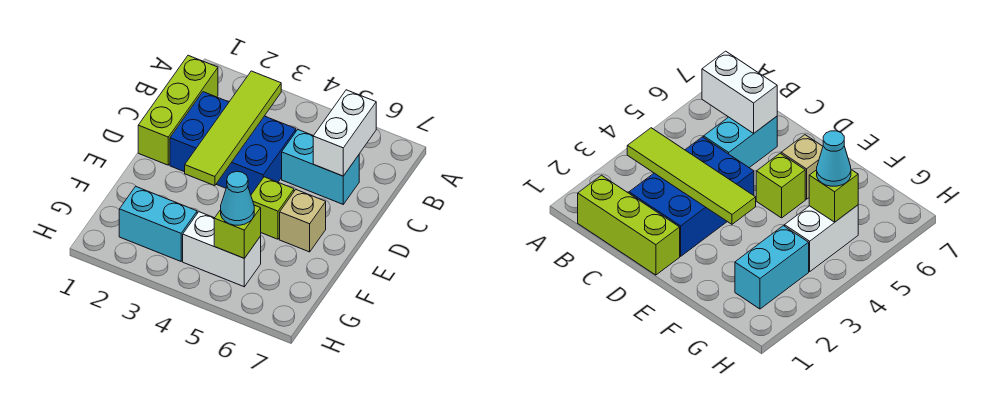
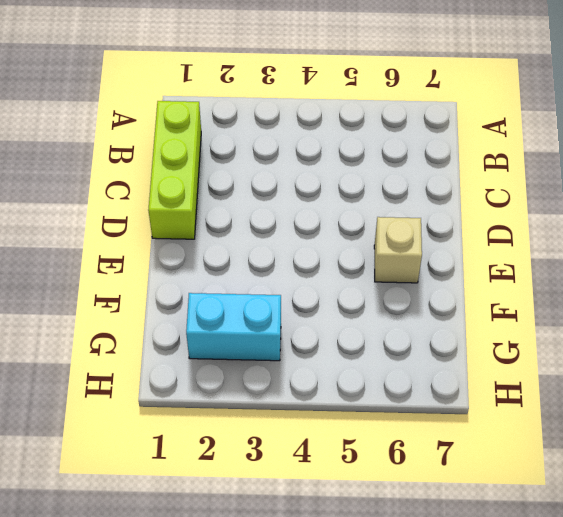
none -> blue brick C2:D4 level 1
none -> cyan brick C5:C6 level 1

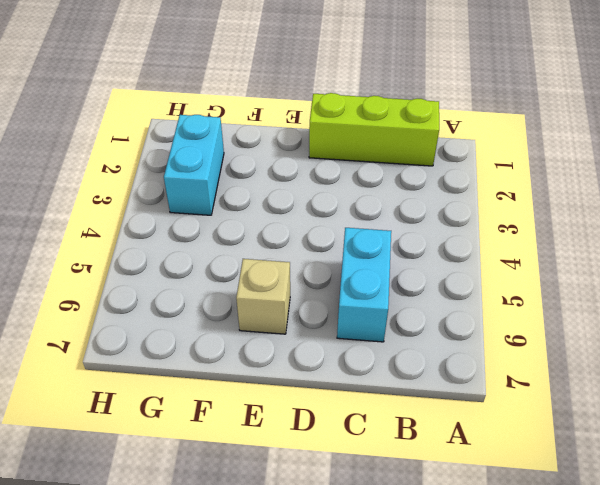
none -> blue brick C2:D4 level 1
none -> lime brick E5 level 1

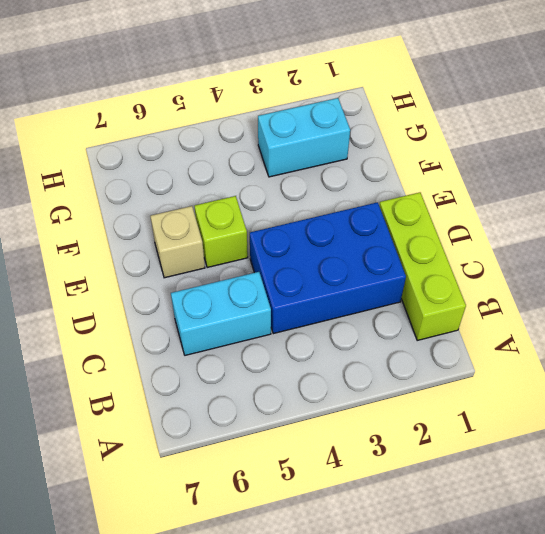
none -> white brick G4:G5 level 1
none -> lime tile B3:E3 level 2

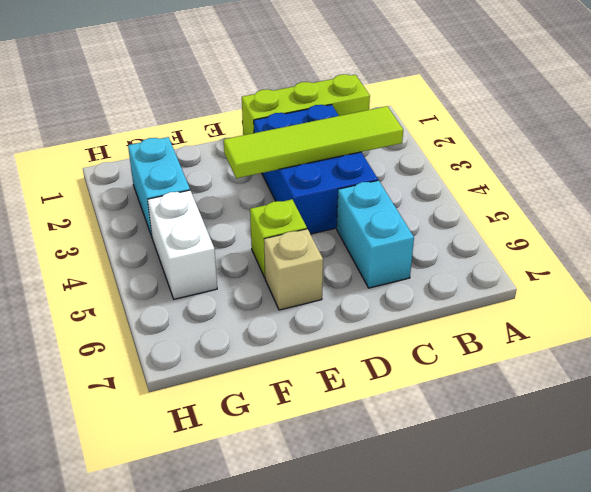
none -> white brick B6:C6 level 2
none -> lime brick G5 level 2

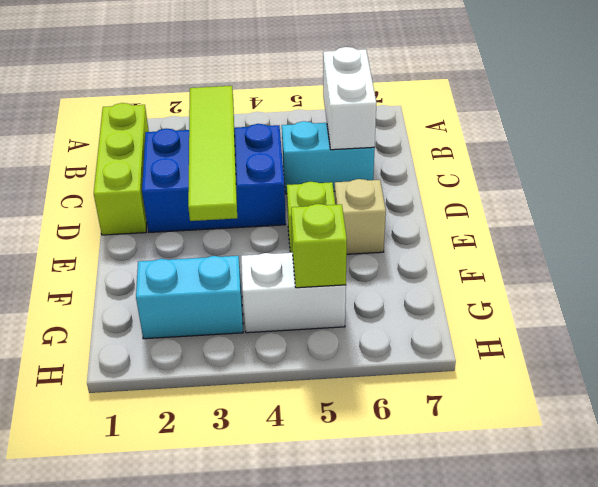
none -> cyan cone G5 level 3

